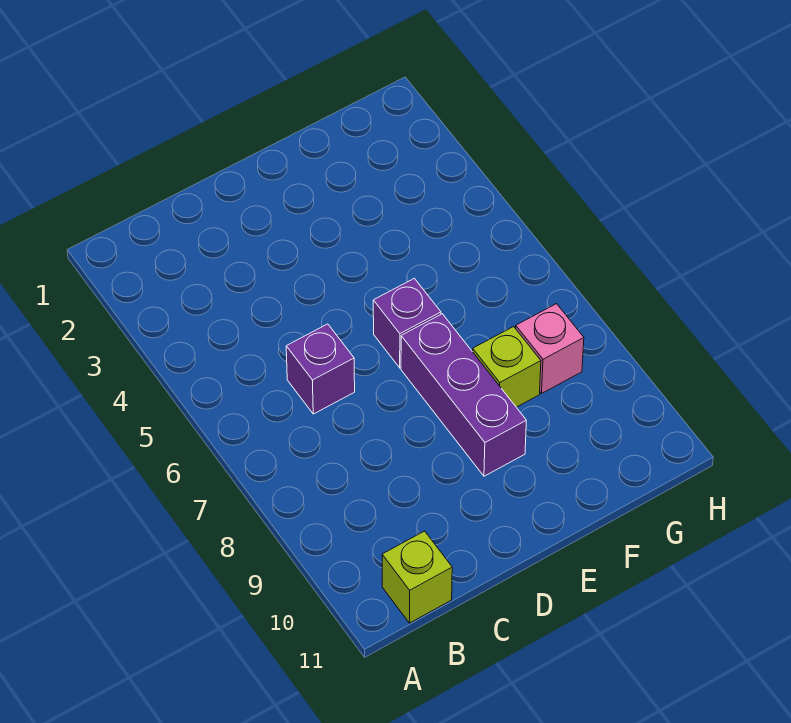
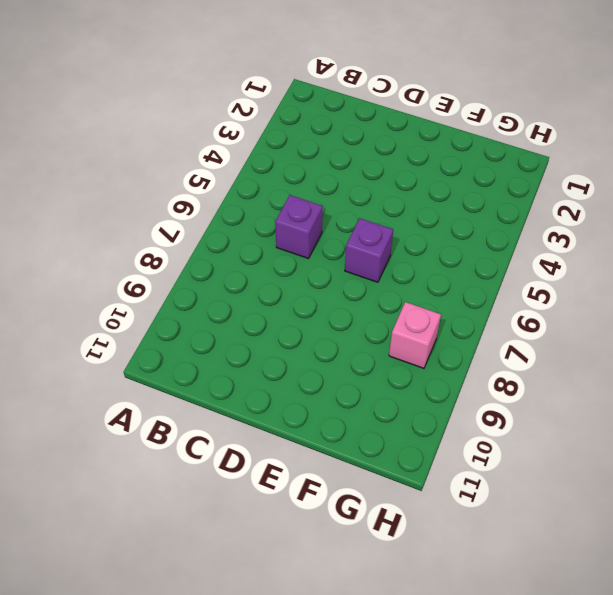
none -> lime brick B11 level 1
none -> purple brick E7:E9 level 1

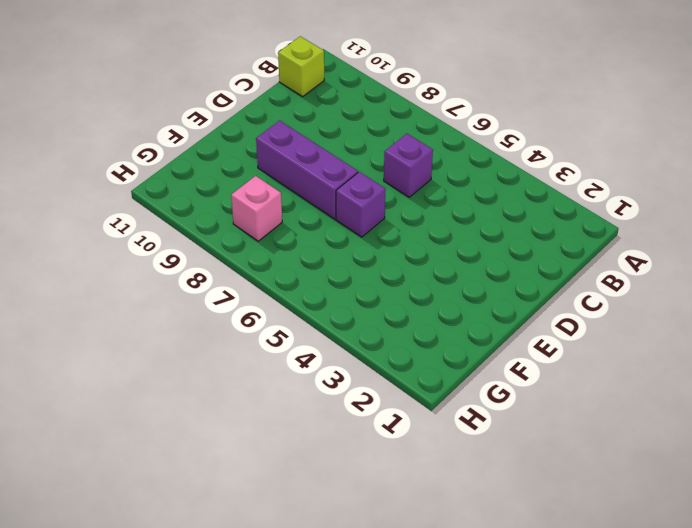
none -> lime brick F8 level 1

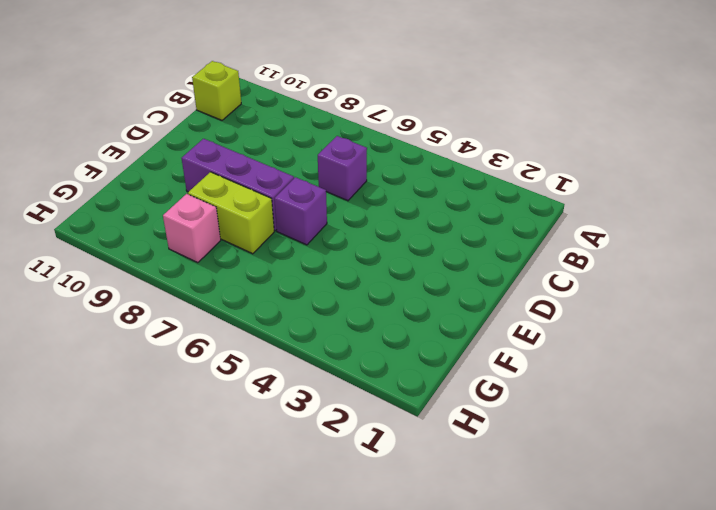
lime brick F7:F8 level 1 -> lime brick F8 level 1

